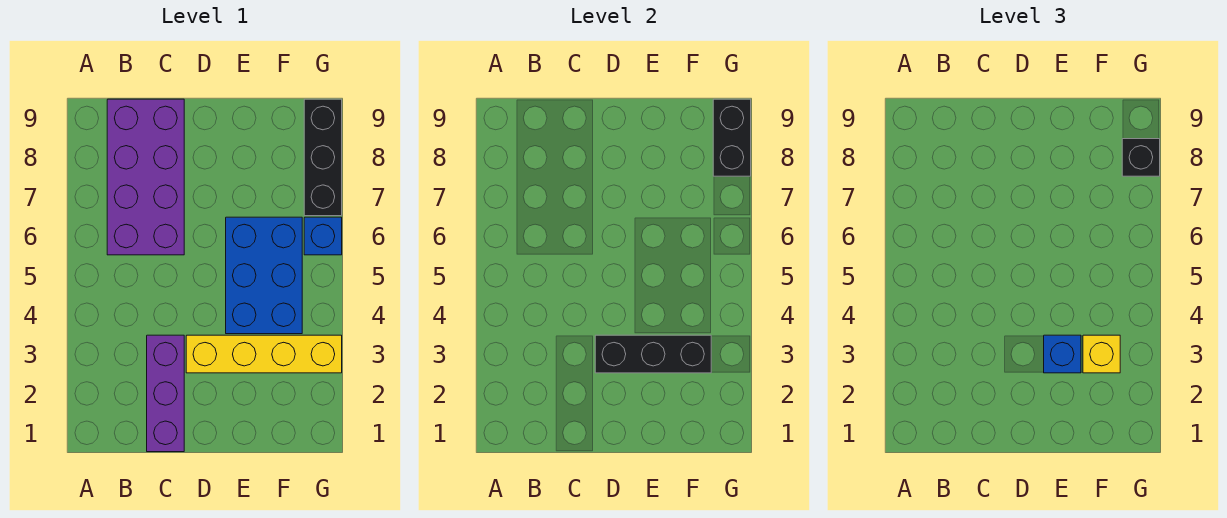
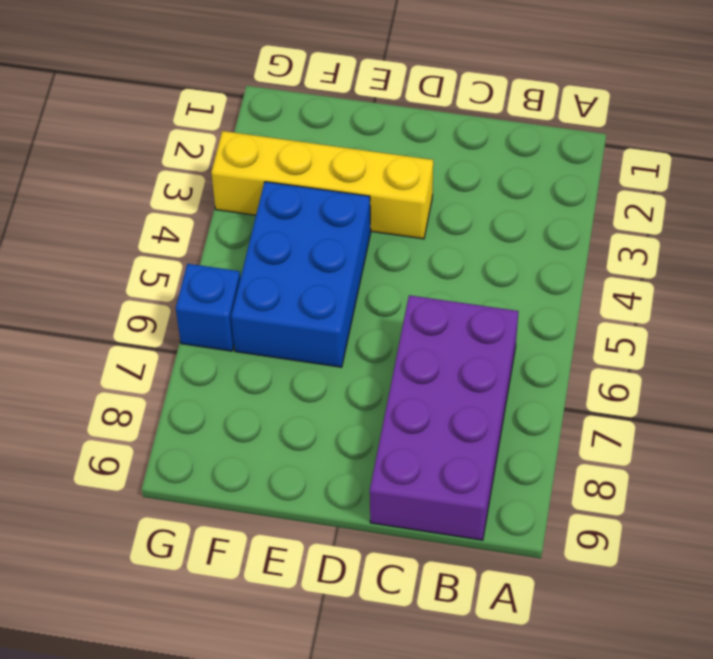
none -> purple brick C1:C3 level 1
none -> black brick G7:G9 level 1

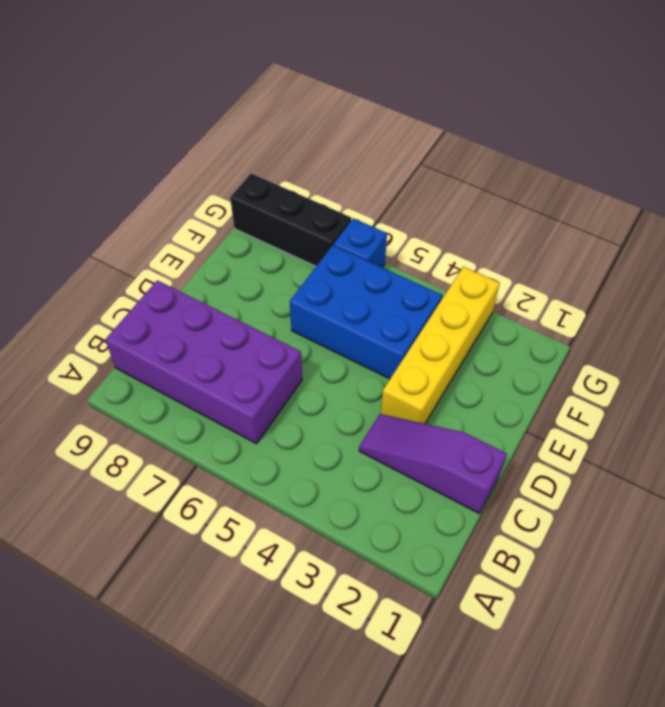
purple slope C1:C3 level 1 top 1 -> purple brick C1:C3 level 1
none -> black brick D3:F3 level 2
none -> black brick G8:G9 level 2

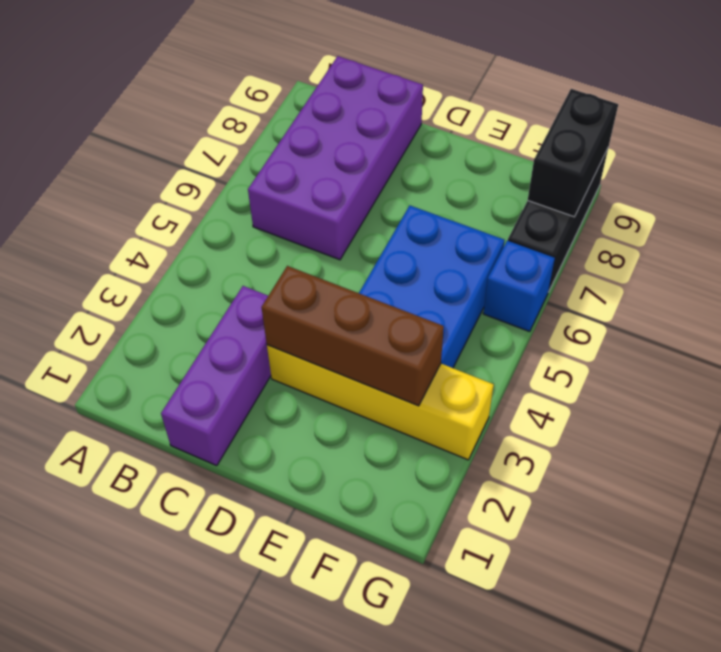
brown brick D3:F3 level 2 -> black brick D3:F3 level 2
none -> blue brick E3 level 3
none -> yellow brick F3 level 3

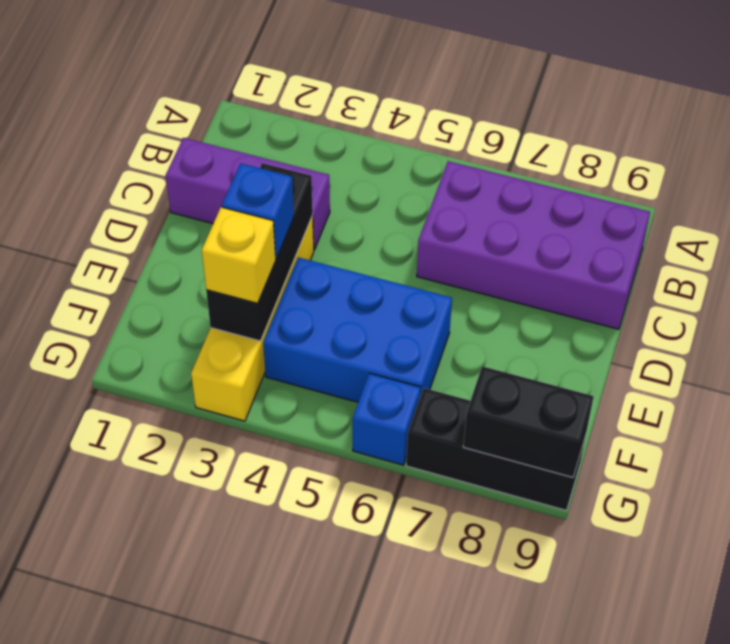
none -> black brick G8 level 3

